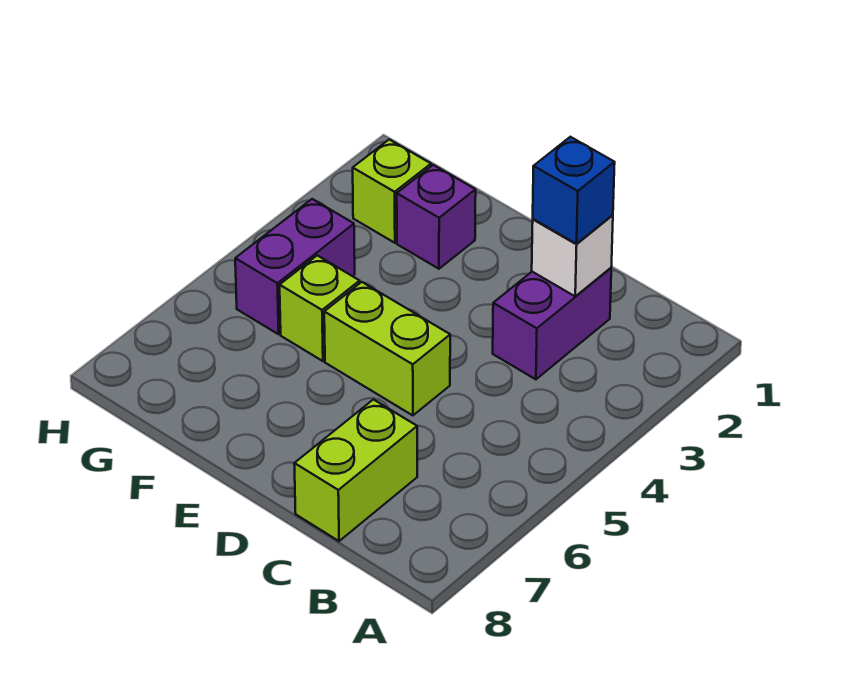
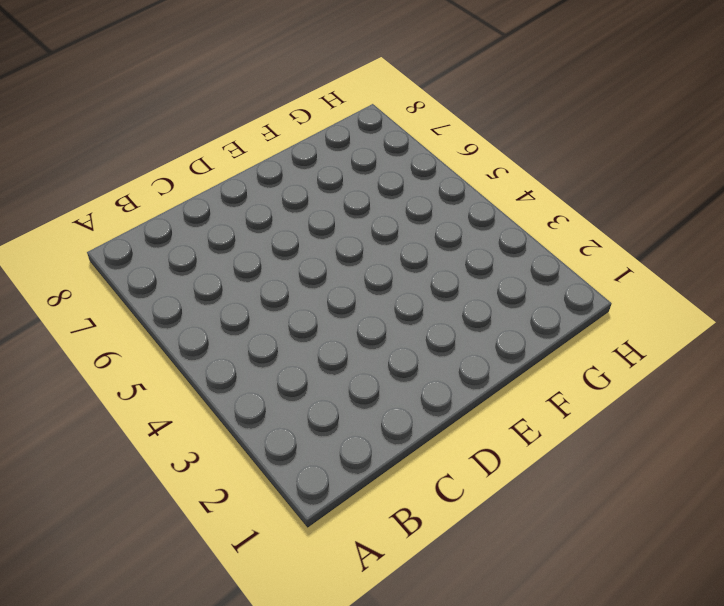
none -> purple brick C2:C3 level 1
none -> lime brick C7:C8 level 1

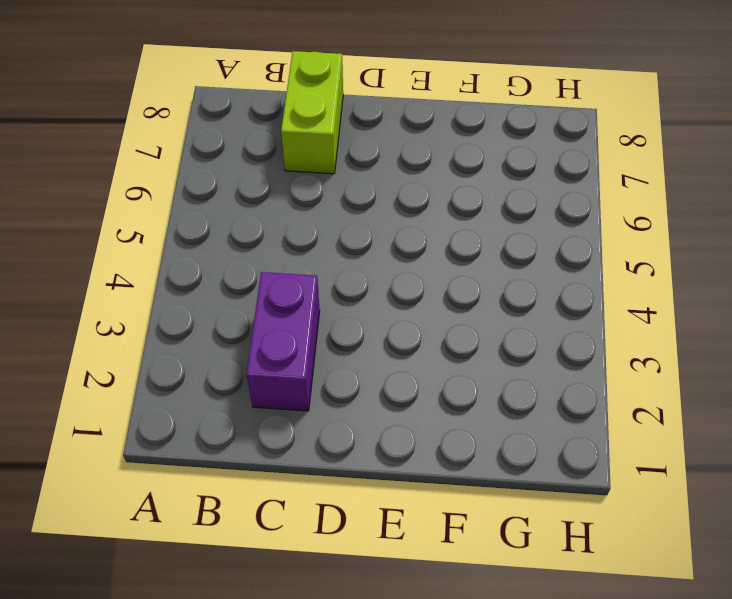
none -> lime brick D5:E5 level 1
none -> purple brick F2 level 1

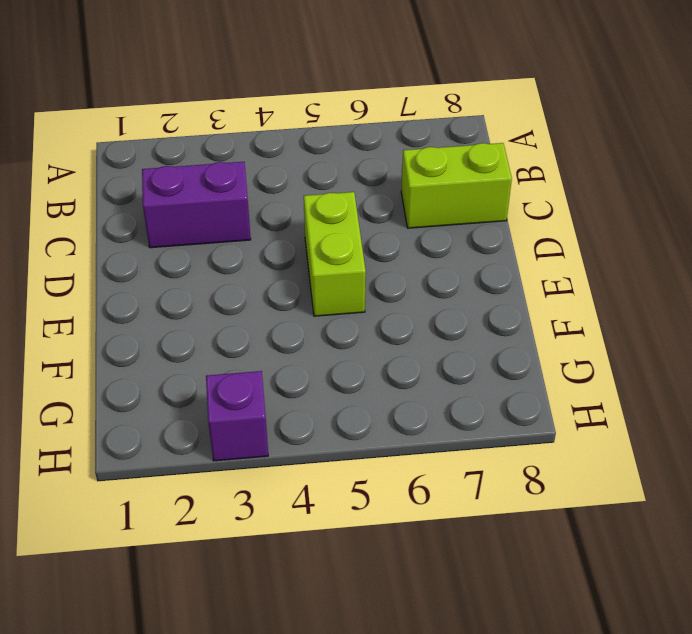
purple brick H3 level 1 -> purple brick F2 level 1
none -> lime brick F5 level 1
none -> lime brick G2 level 1

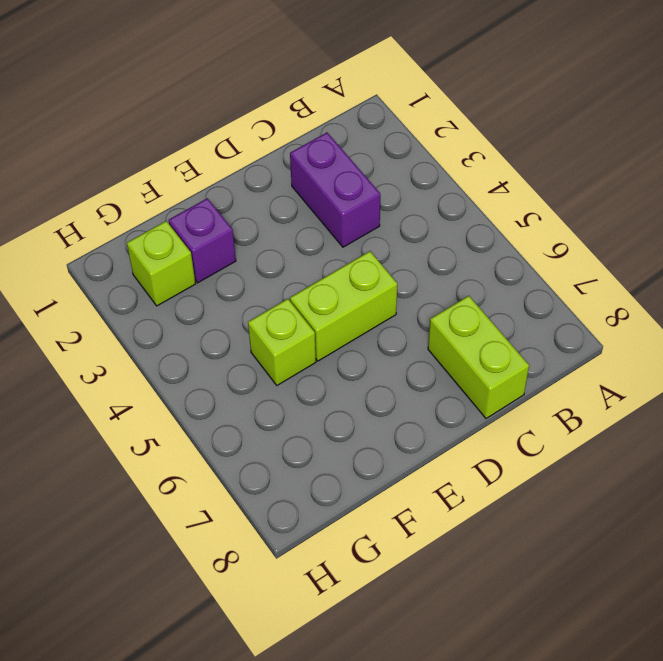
none -> purple brick G4:G5 level 1
none -> white brick C2 level 2

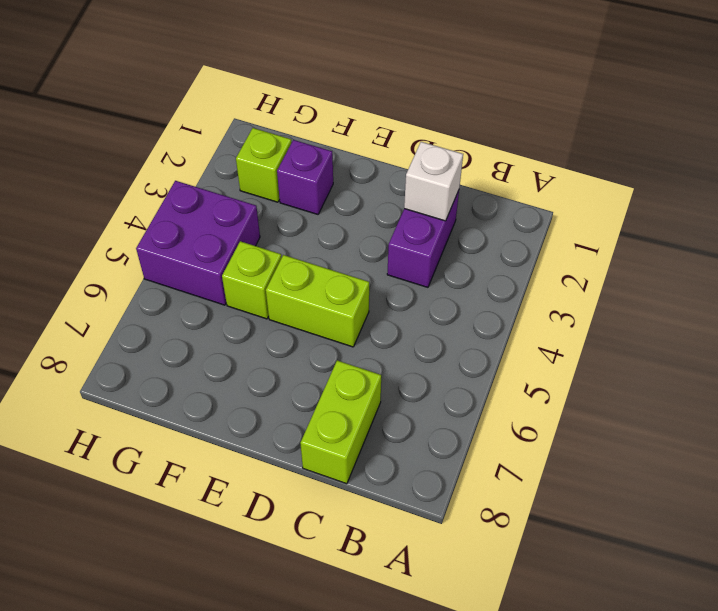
purple brick G4:H5 level 1 -> purple brick G4:G5 level 1
none -> blue brick C2 level 3

